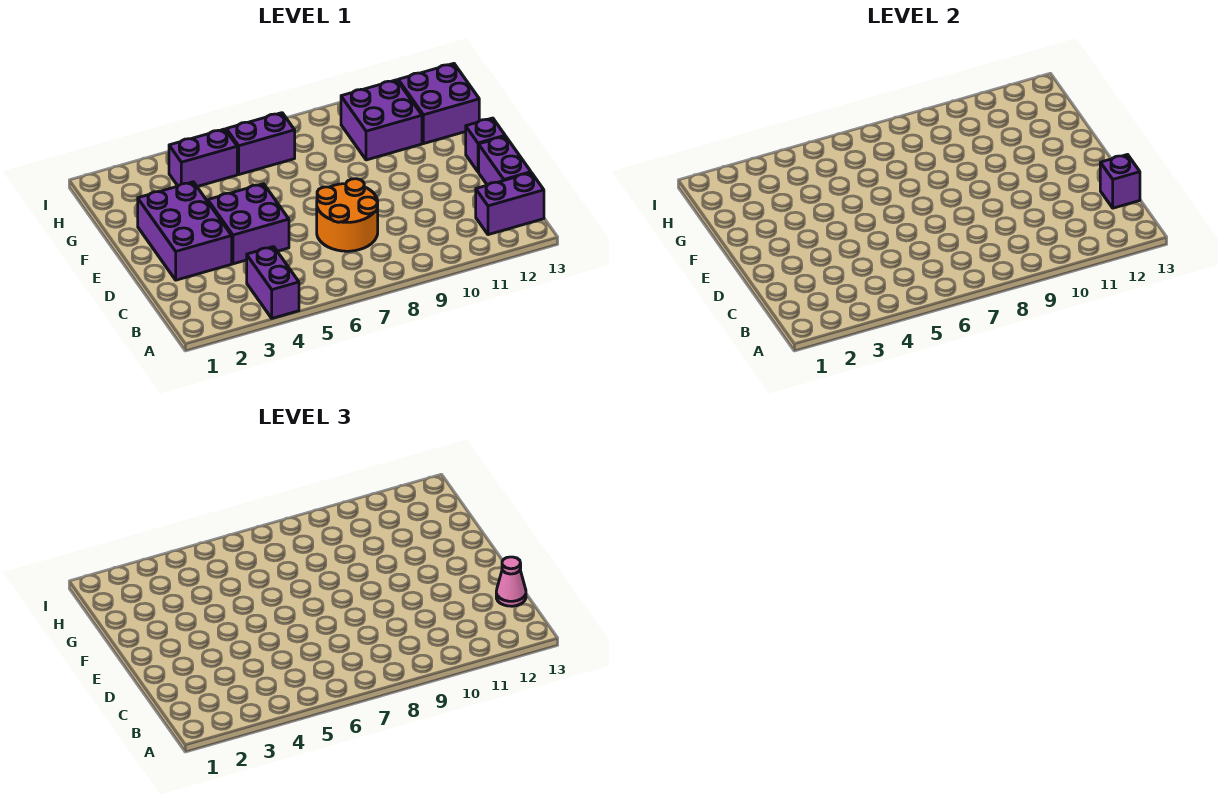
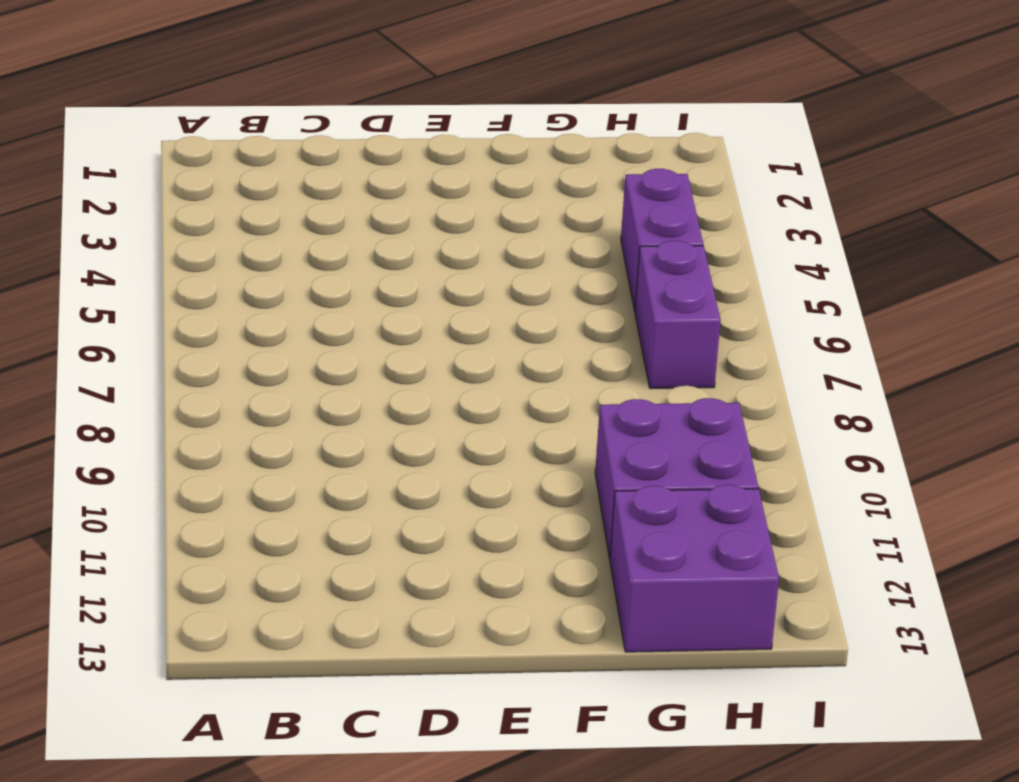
none -> purple brick A4:B4 level 1
none -> purple brick B12:B13 level 1
none -> orange round brick C7:D8 level 1

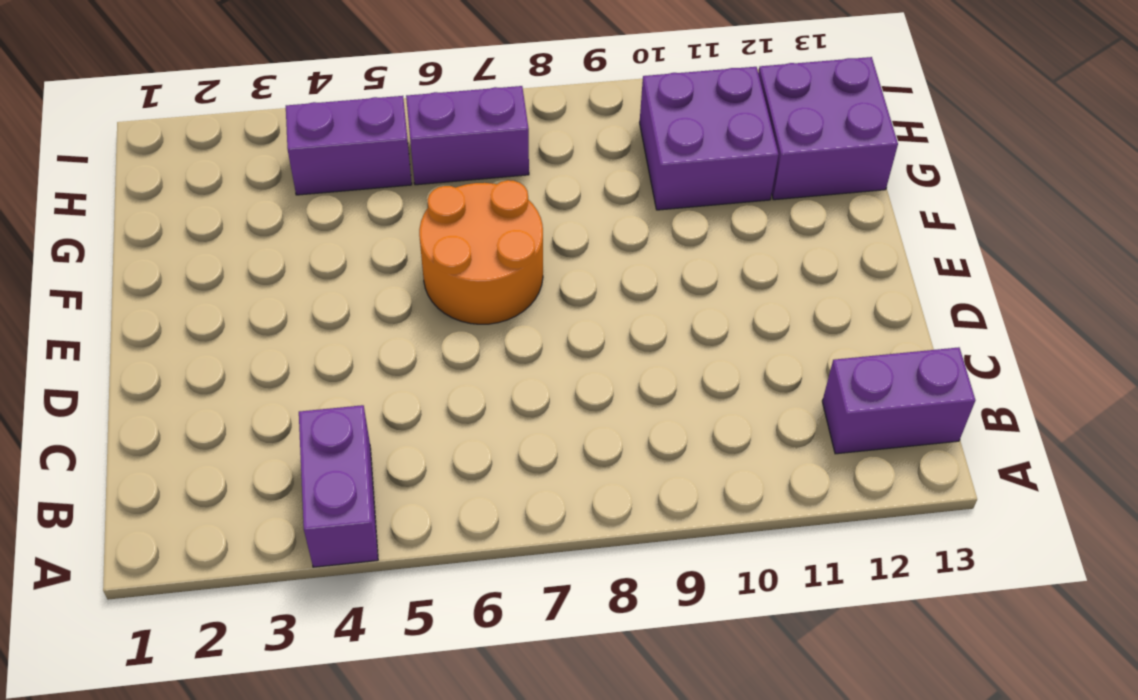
orange round brick E6:F7 level 1 -> orange round brick C7:D8 level 1
none -> purple brick C13:D13 level 1
none -> purple brick D2:F3 level 1
none -> purple brick D4:E5 level 1

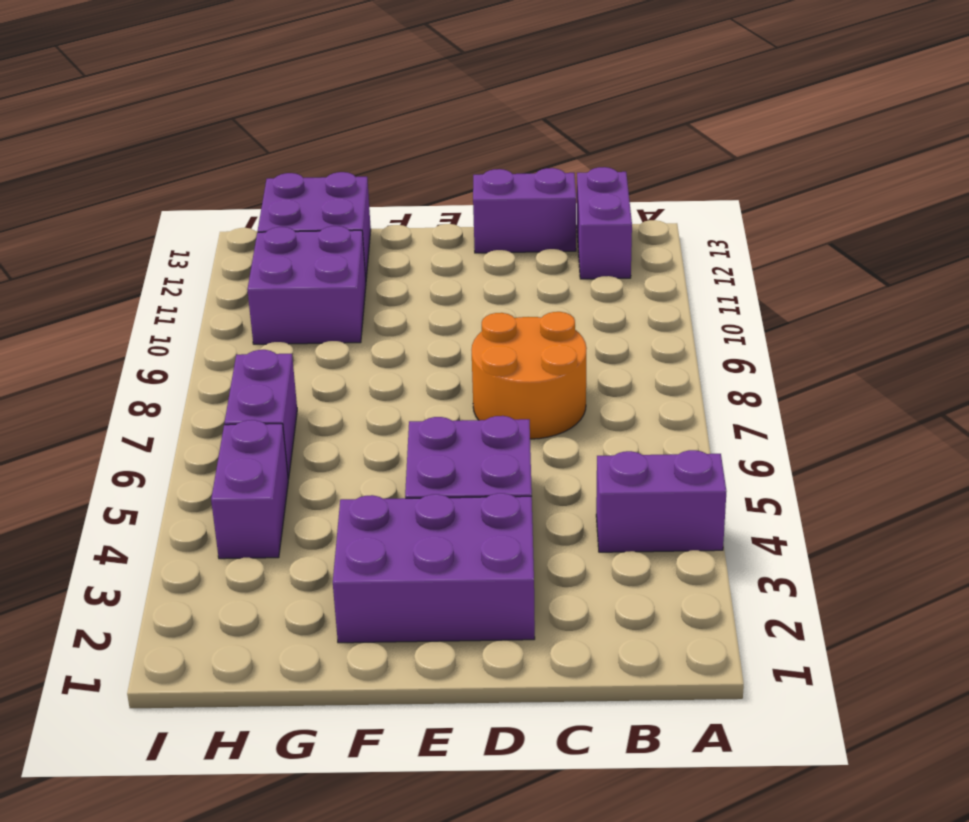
none -> purple brick E13 level 1
none -> purple brick C13 level 2
none -> pink cone C13 level 3

